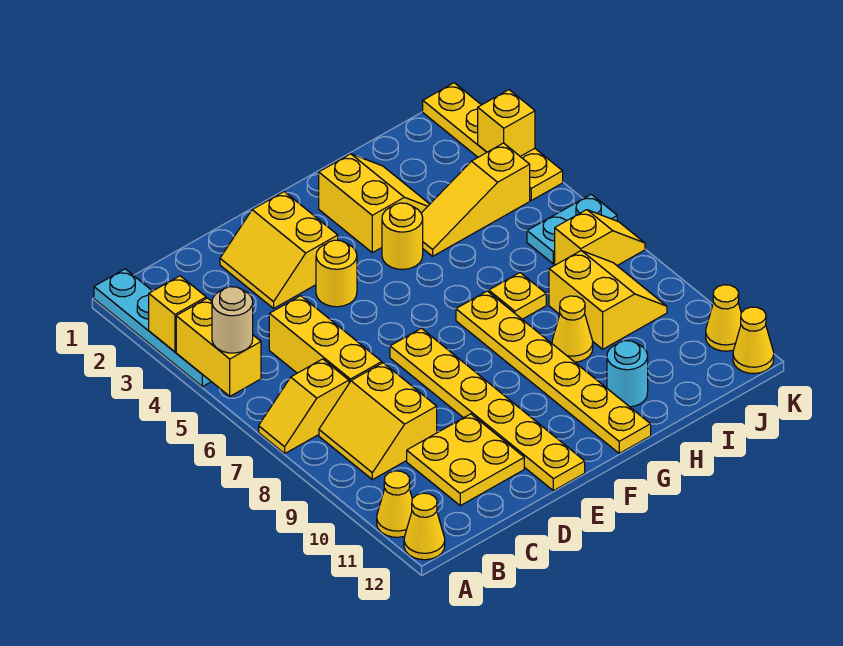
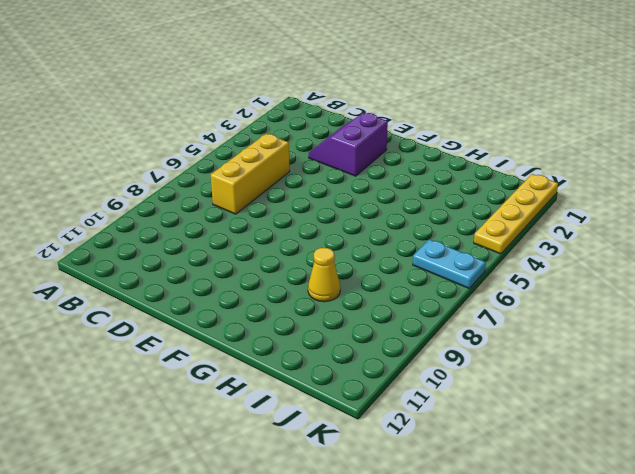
purple slope D2:E3 level 1 top E -> yellow slope D2:E3 level 1 top E
none -> cyan plate A1:A4 level 1
none -> yellow slope A7:B7 level 1 top B
none -> yellow cone A11 level 1

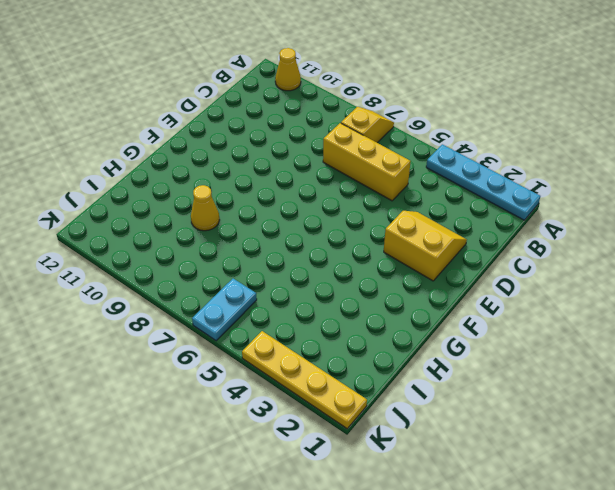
none -> yellow cone A12 level 1
none -> yellow slope B8:C9 level 1 top C
none -> yellow plate C10:D11 level 1

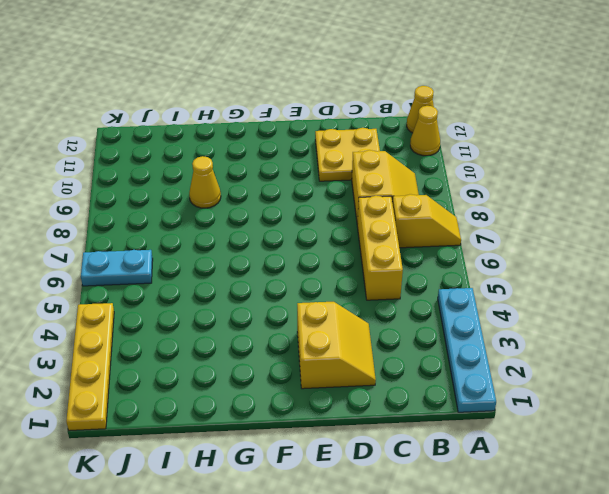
none -> yellow round brick E4 level 1
none -> yellow plate E7:E12 level 1
none -> yellow slope G2:H3 level 1 top G

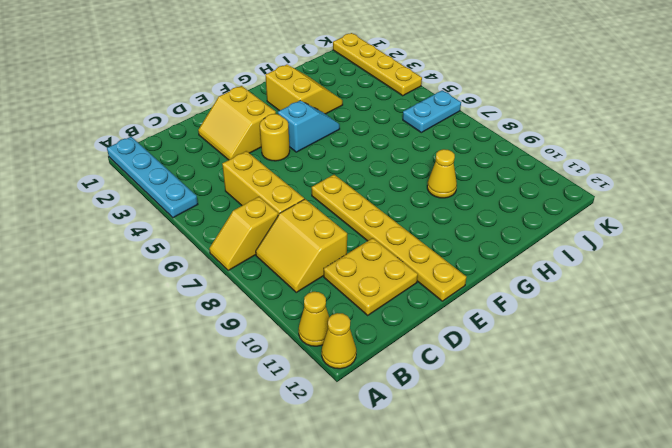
cyan slope F4:G4 level 1 top F -> yellow round brick G4 level 1
none -> yellow plate G7:G12 level 1
none -> yellow slope H4:J4 level 1 top J
none -> yellow plate H7 level 1

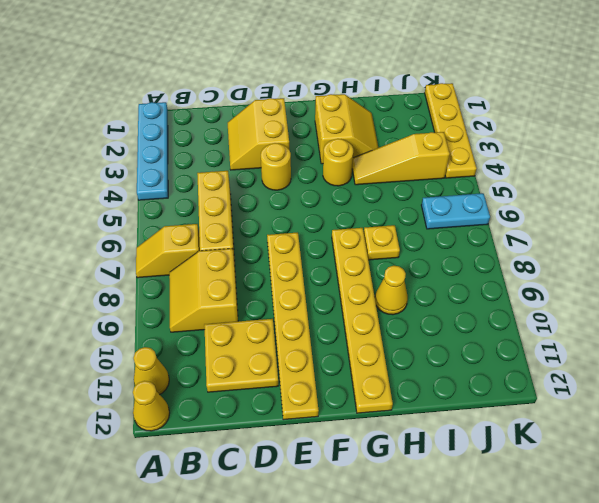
none -> cyan round brick H11 level 1
none -> yellow slope I8:J9 level 1 top I
none -> yellow slope J7:K7 level 1 top J

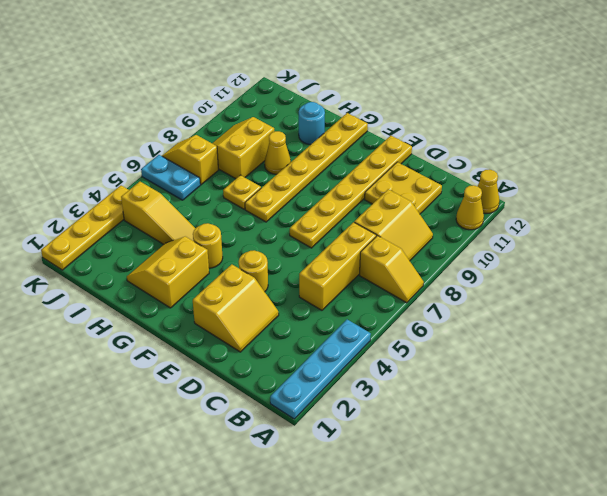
none -> yellow cone K11 level 1
none -> yellow cone K12 level 1
none -> yellow brick A3 level 2

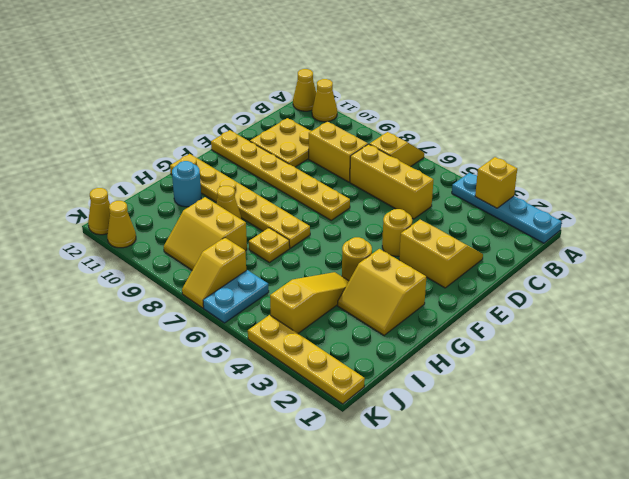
none -> yellow brick A4:A5 level 2
none -> yellow brick K3 level 2
none -> tan round brick A5 level 3

